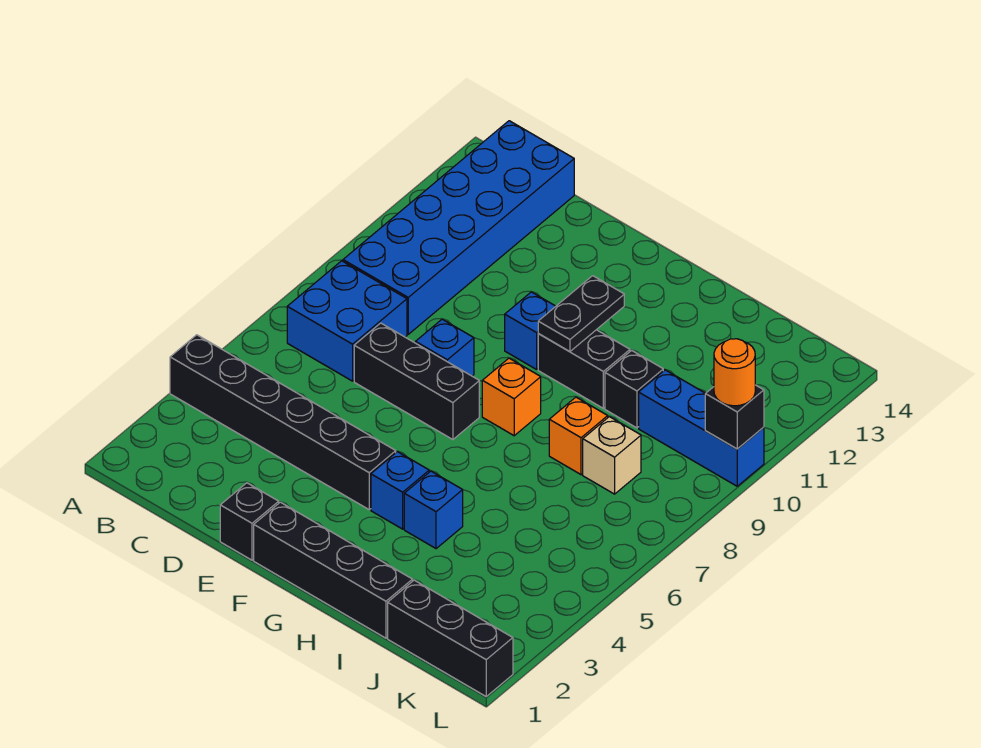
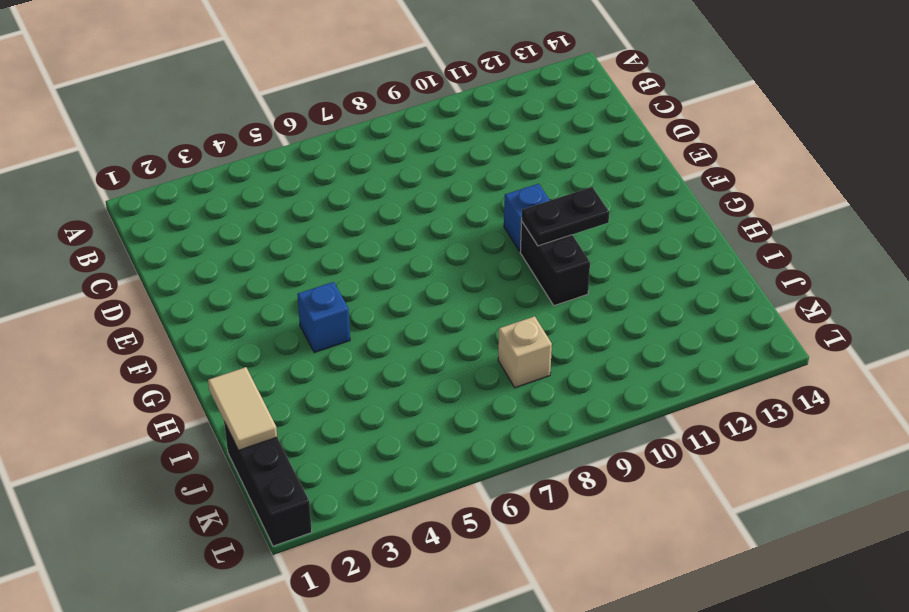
tan tile I1:J1 level 2 -> none
none -> black brick A4:F4 level 1
none -> blue brick B7:C8 level 1
none -> blue brick B9:C14 level 1

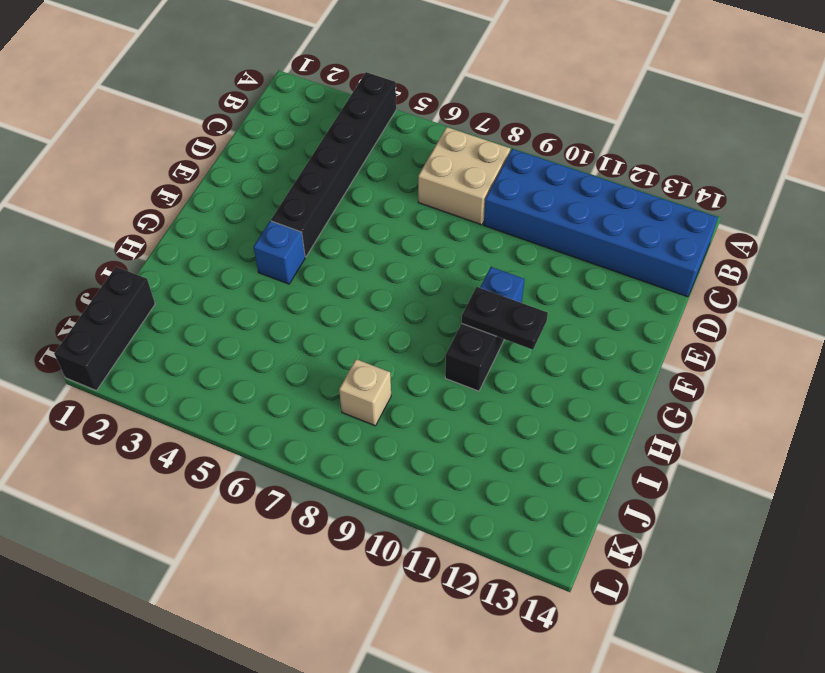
tan brick B7:C8 level 1 -> blue brick B7:C8 level 1
none -> black brick D7:F7 level 1
none -> black brick E1 level 1
none -> blue brick E8 level 1

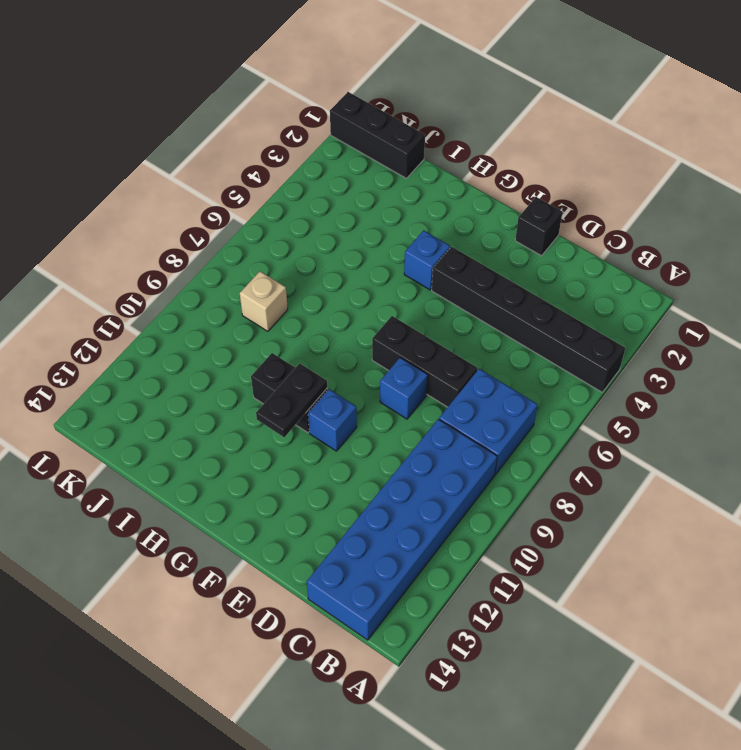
none -> black brick F1:I1 level 1
none -> orange brick G8 level 1
none -> blue brick H4 level 1

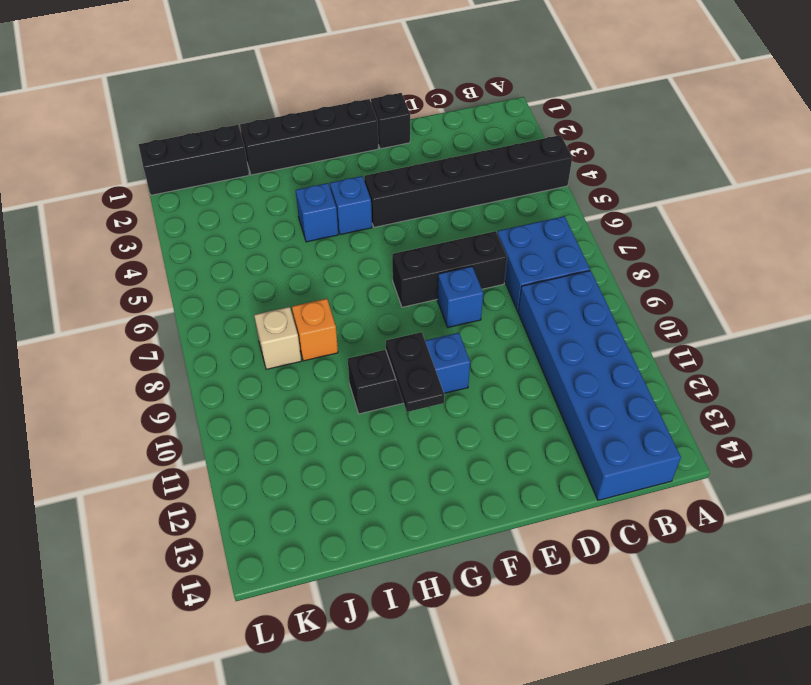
none -> orange brick G8 level 1
none -> black brick I10 level 1
none -> blue brick J10:L10 level 1

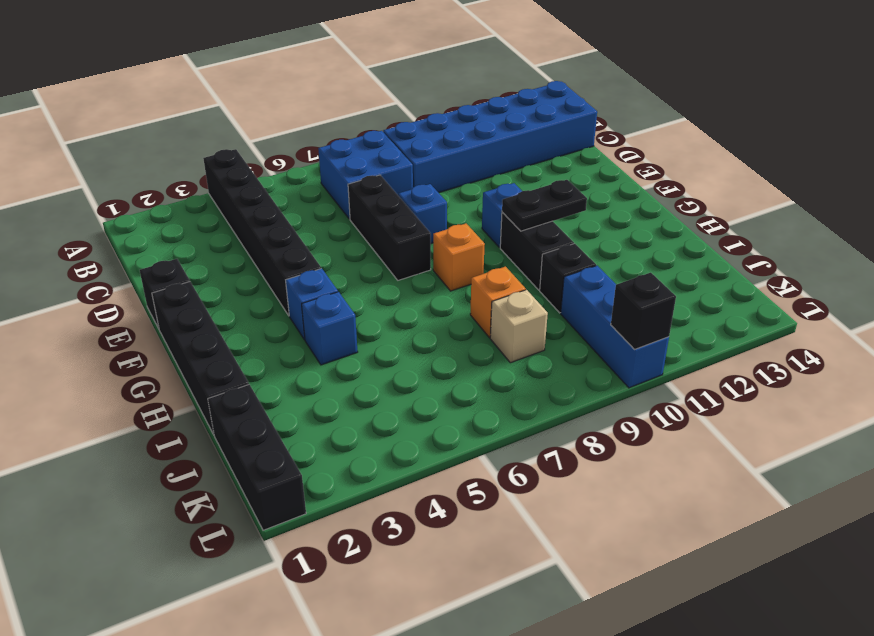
none -> orange round brick L10 level 3

